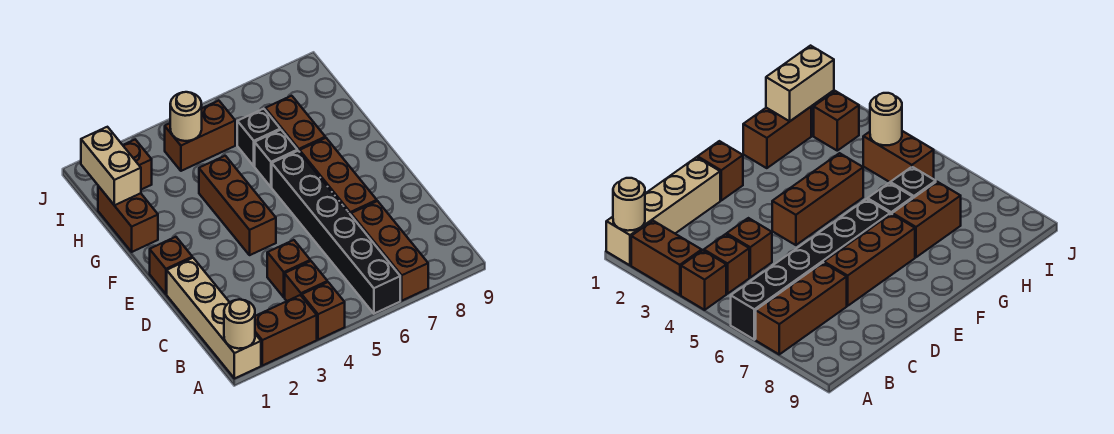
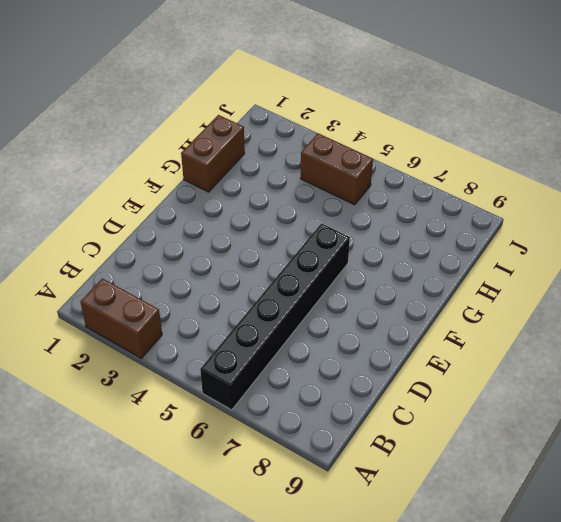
none -> tan brick A1:D1 level 1
none -> brown brick A4 level 1
none -> brown brick A7:C7 level 1

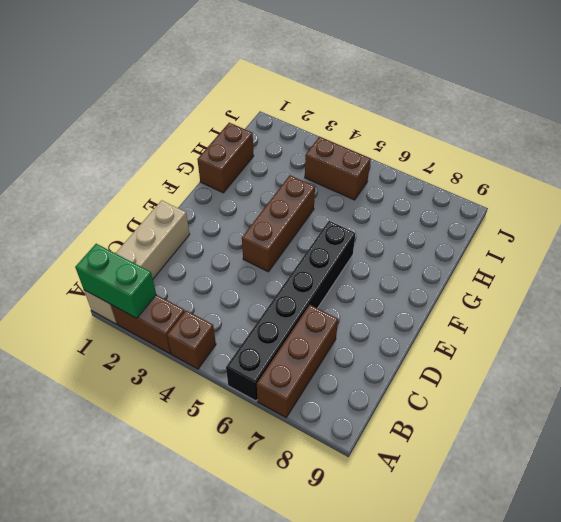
green brick A1:A2 level 2 -> tan round brick A1 level 2
none -> brown brick B4 level 1
none -> brown brick C4 level 1
none -> brown brick D7:F7 level 1

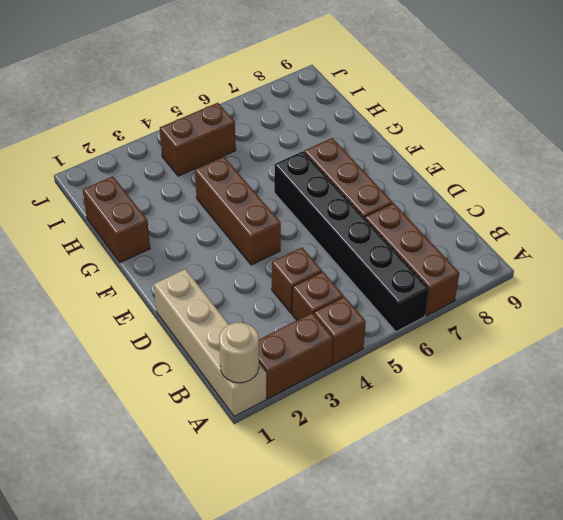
none -> brown brick E1 level 1
none -> black brick G6 level 1
none -> brown brick G7:H7 level 1

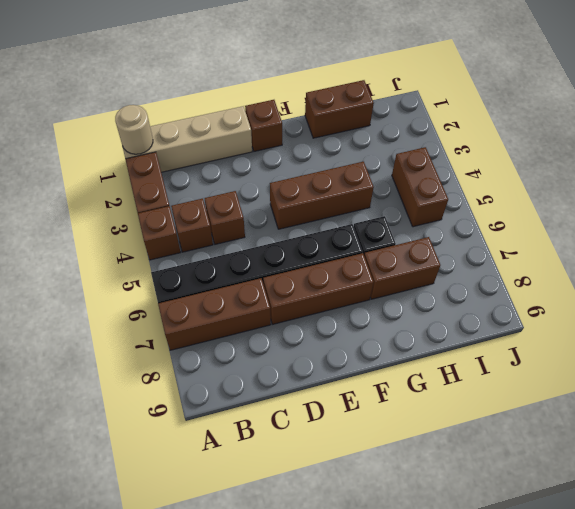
none -> black brick H6 level 1
none -> brown brick I2 level 1
none -> tan brick H1:I1 level 2

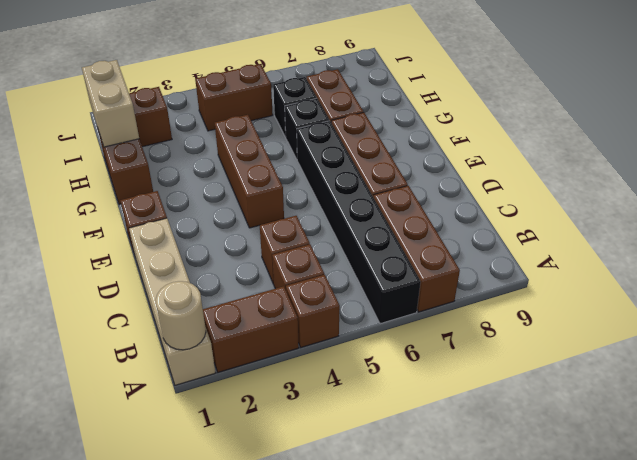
none -> tan round brick I4 level 2

